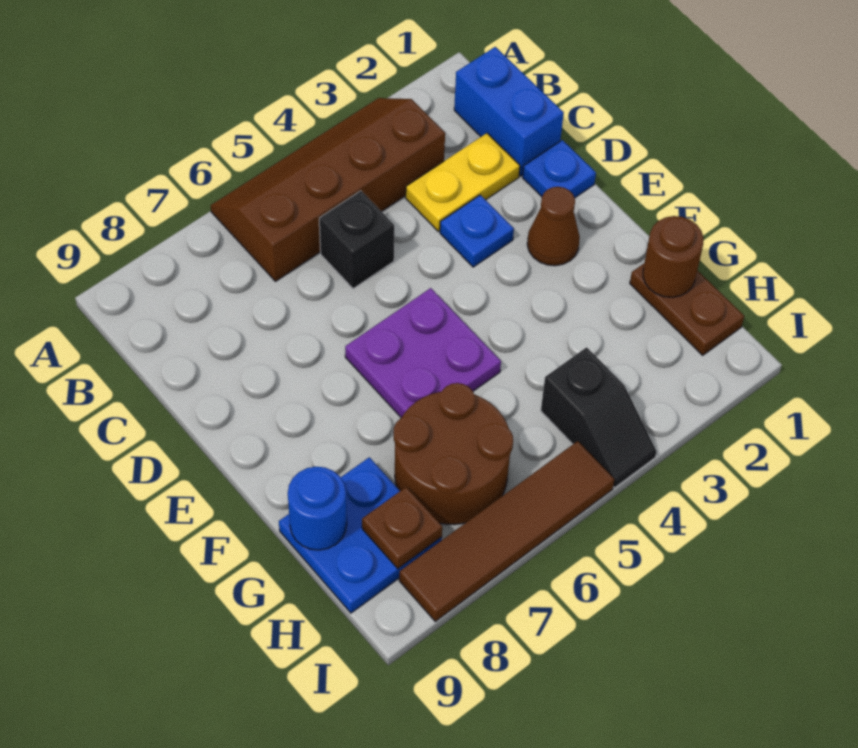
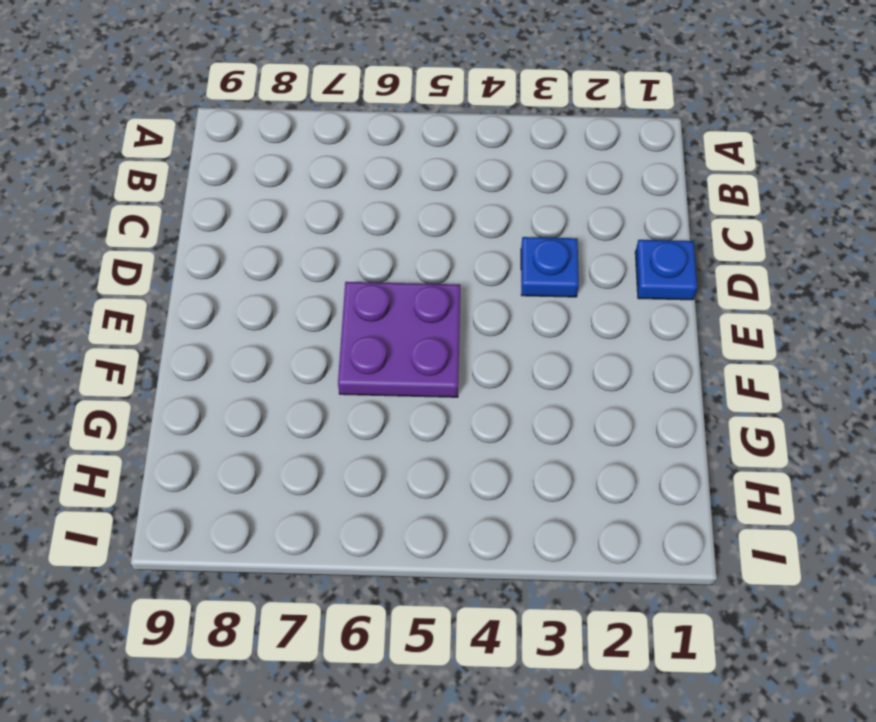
none -> brown slope A3:B6 level 1 top B
none -> blue brick B1:C1 level 1
none -> yellow plate C2:C3 level 1

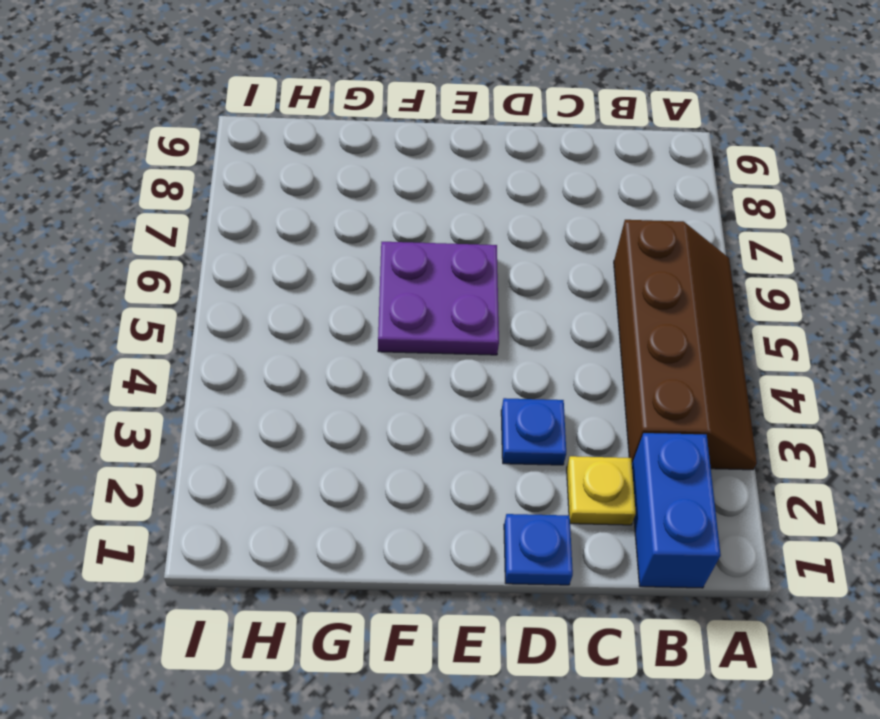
blue brick B1:B2 level 1 -> blue brick B1:C1 level 1
yellow plate C2 level 1 -> yellow plate C2:C3 level 1
none -> black brick C5 level 1
none -> brown cone E2 level 1
none -> brown plate G1:H1 level 1

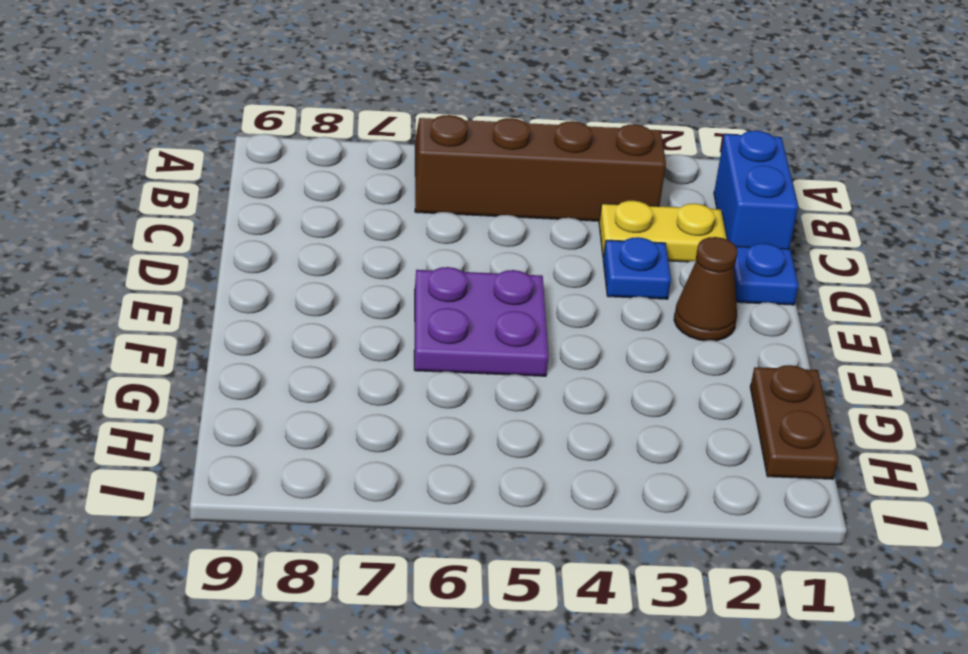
none -> black brick C5 level 1
none -> brown round brick G6:H7 level 1
none -> blue plate G8:H9 level 1

